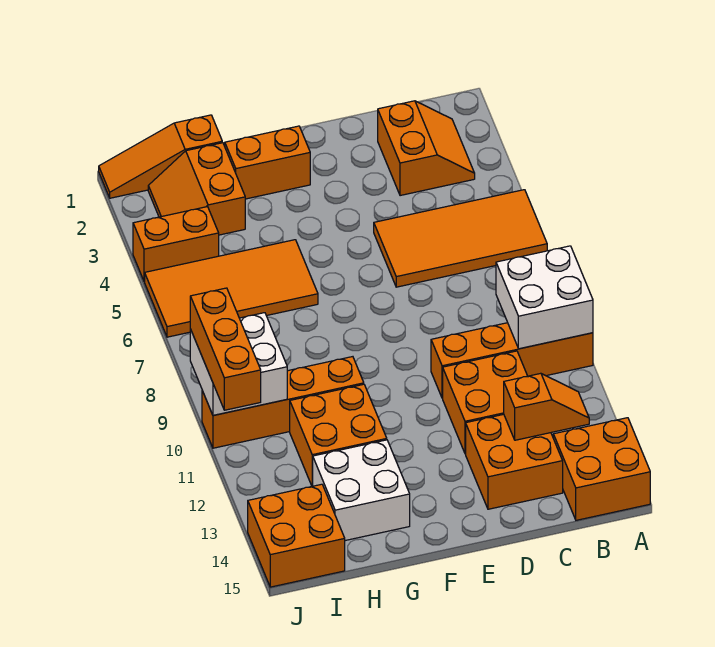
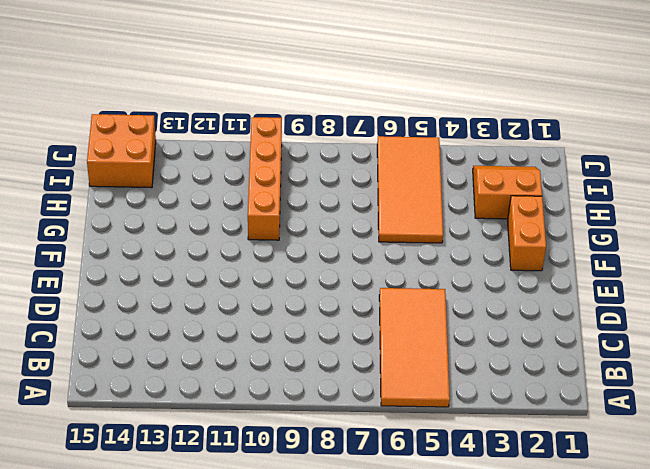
none -> orange brick A10:D10 level 1
none -> orange brick A14:B15 level 1
none -> orange slope B2:C3 level 1 top C

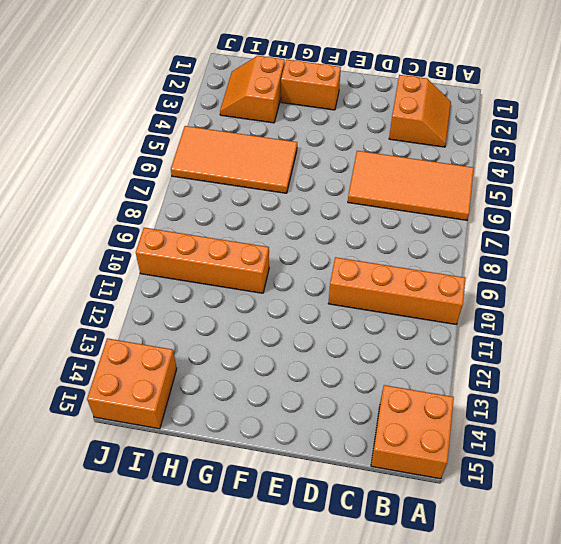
none -> orange brick C11:D12 level 1
none -> orange brick C13:D14 level 1
none -> orange brick G11:H12 level 1

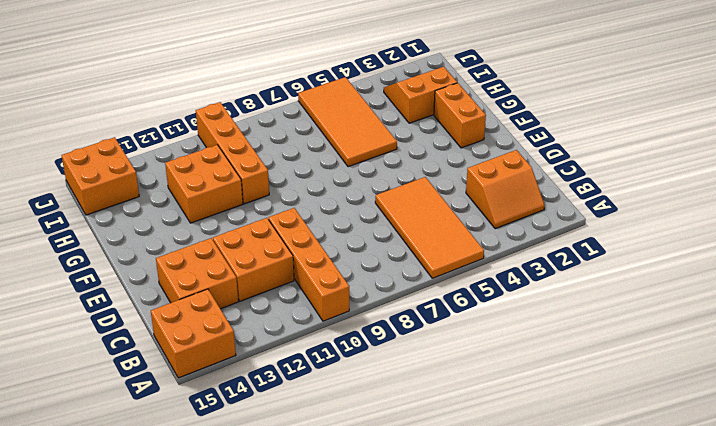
none -> white brick G13:H14 level 1
none -> orange slope H1:J1 level 1 top H
none -> orange brick I4:J4 level 1

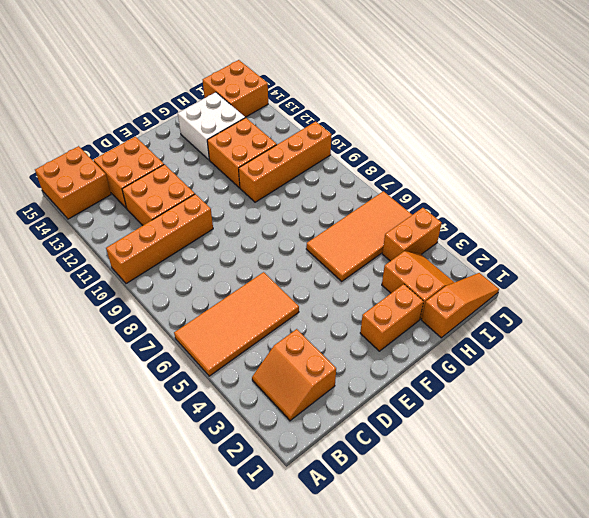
none -> white brick A9:B10 level 2
none -> orange slope B13:C13 level 2 top C
none -> white brick I9:J10 level 2

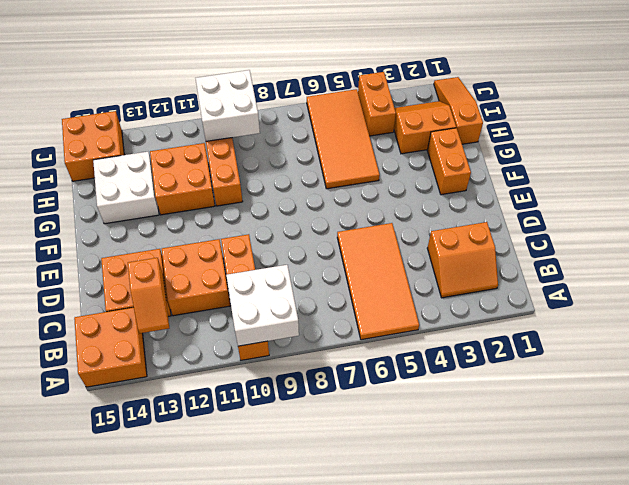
none -> orange brick J9:J11 level 3

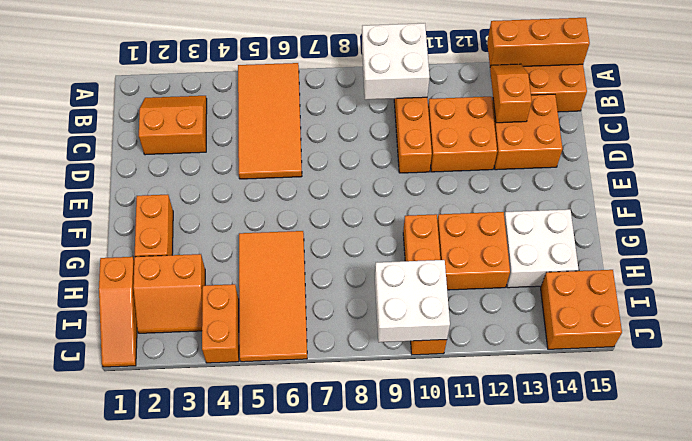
orange brick A13:A15 level 2 -> orange brick J9:J11 level 3

